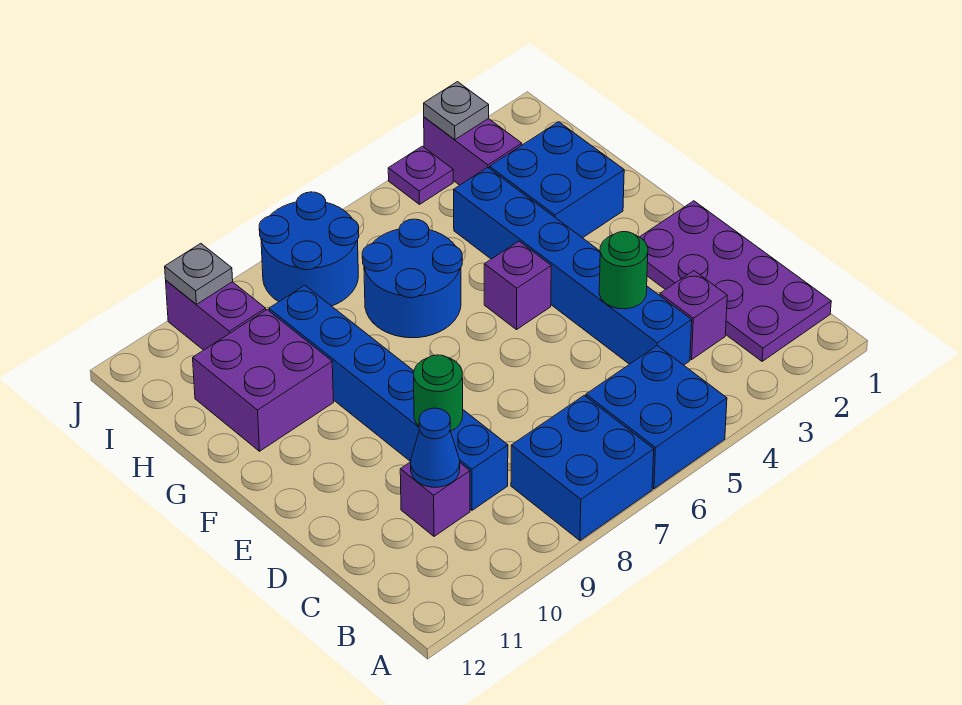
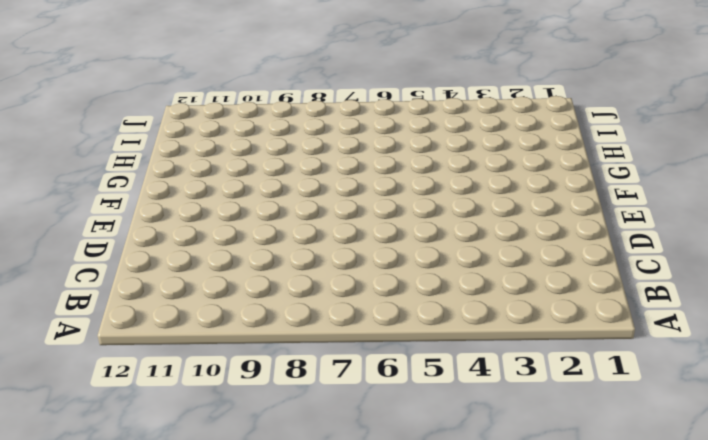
none -> blue brick A5:B6 level 1
none -> blue brick A7:B8 level 1
none -> purple plate B1:E2 level 1

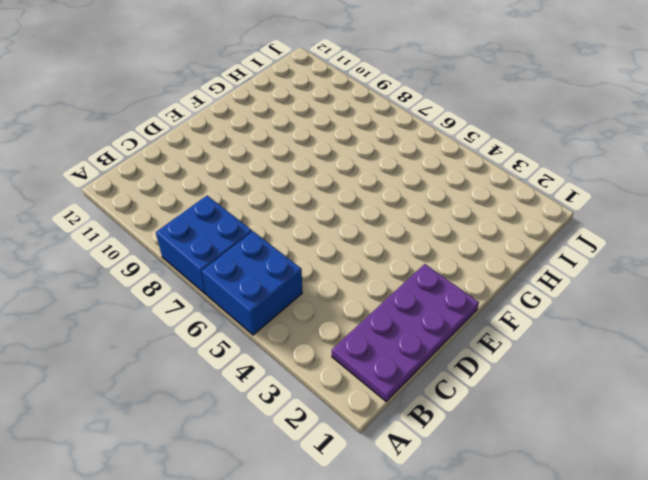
none -> purple brick C3 level 1
none -> blue brick C4:H4 level 1
none -> blue brick C9:H9 level 1

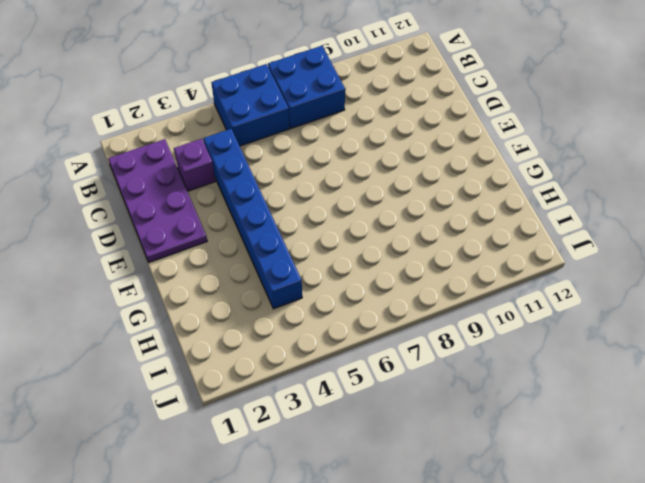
none -> blue brick C9:H9 level 1
none -> purple brick C10 level 1
none -> purple brick F5 level 1

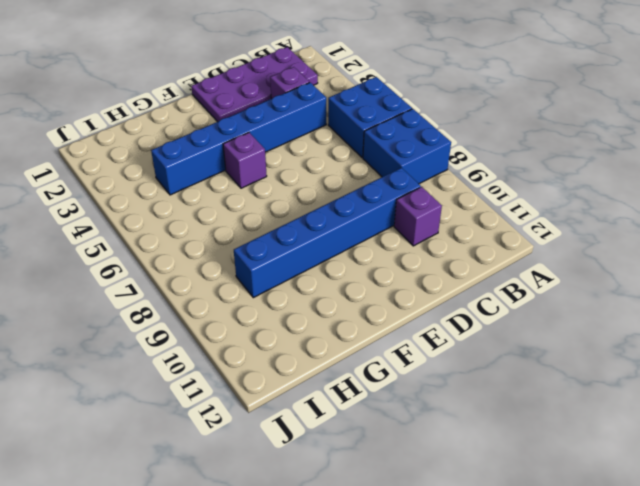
none -> blue brick G2:H3 level 1
none -> blue round brick G6:H7 level 1
none -> purple brick G10:H11 level 1

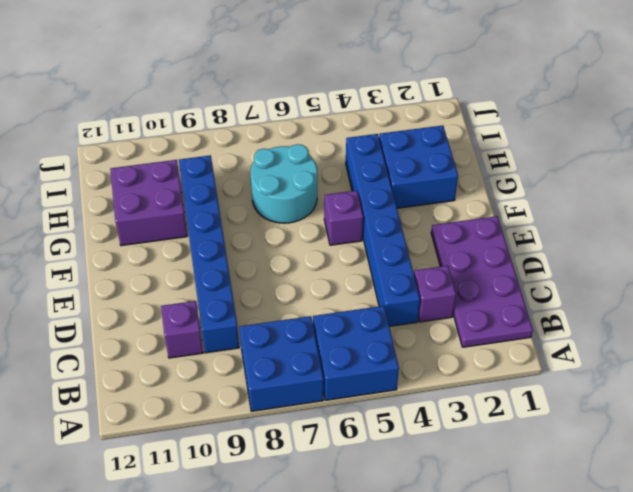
cyan round brick G6:H7 level 1 -> blue round brick G6:H7 level 1
none -> purple brick I3:J3 level 1
none -> blue round brick I7:J8 level 1
none -> purple brick I10:J10 level 1

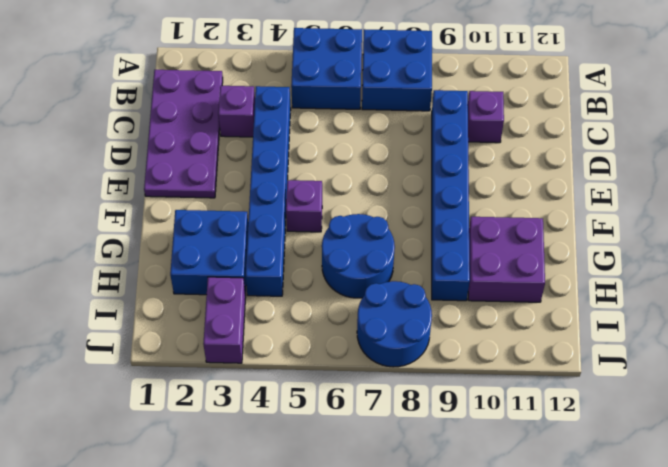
none -> purple brick I10:J10 level 1
none -> purple plate J4 level 1
none -> blue cone C10 level 2

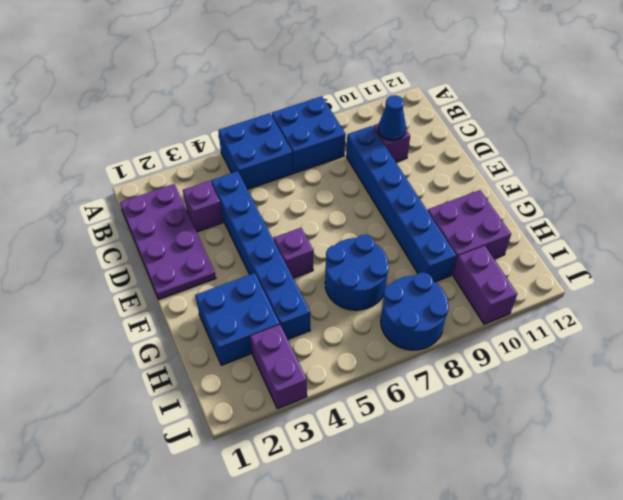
none -> purple plate J4 level 1
none -> green round brick D4 level 2
none -> green round brick D9 level 2

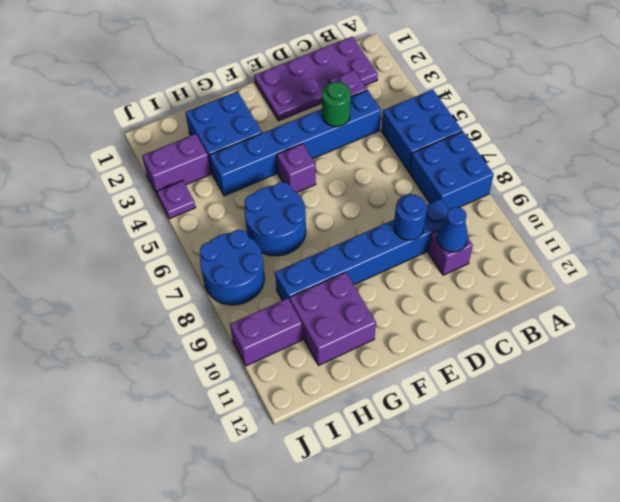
blue round brick D9 level 2 -> green round brick D9 level 2
none -> grey plate J3 level 2
none -> grey plate J10 level 2

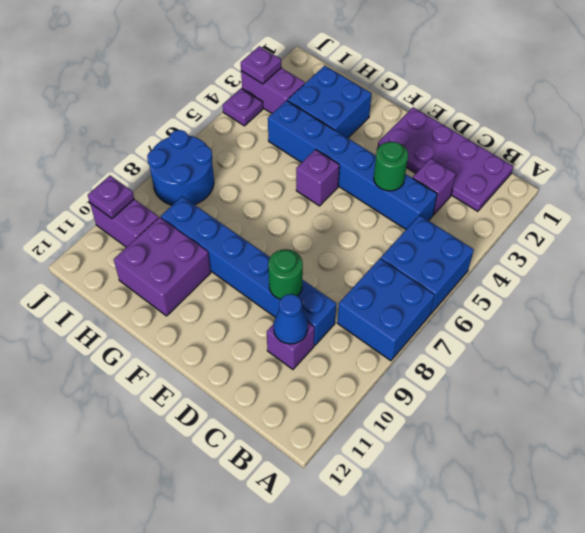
purple plate J3 level 2 -> grey plate J3 level 2
purple plate J10 level 2 -> grey plate J10 level 2
none -> blue round brick G6:H7 level 1

